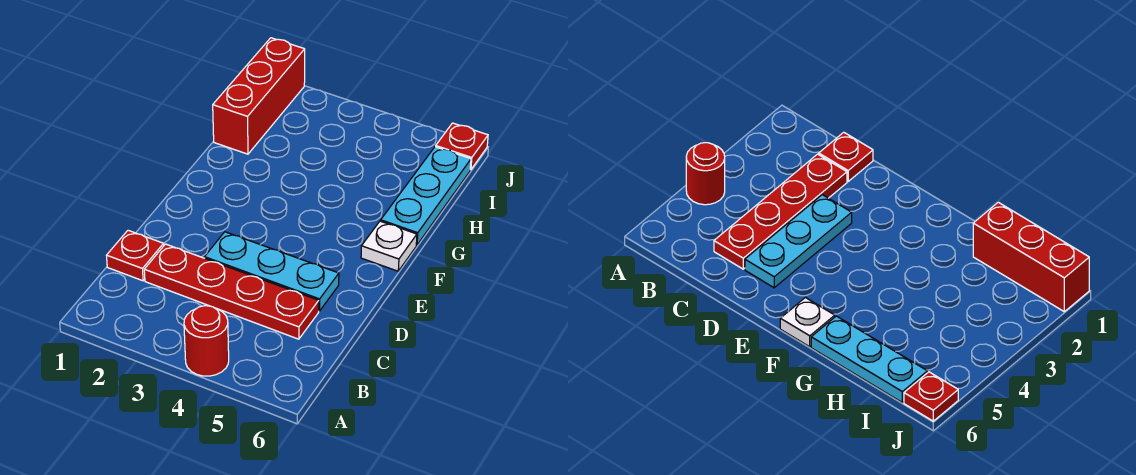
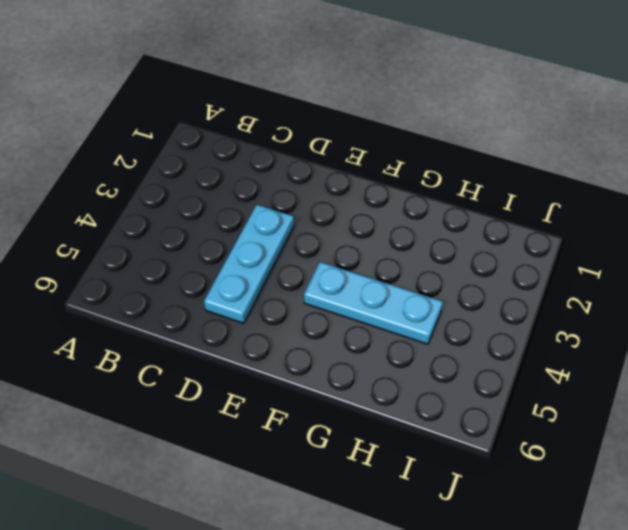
cyan plate F4:H4 level 1 -> cyan plate G6:I6 level 1
none -> red round brick A4 level 1
none -> red plate C1 level 1

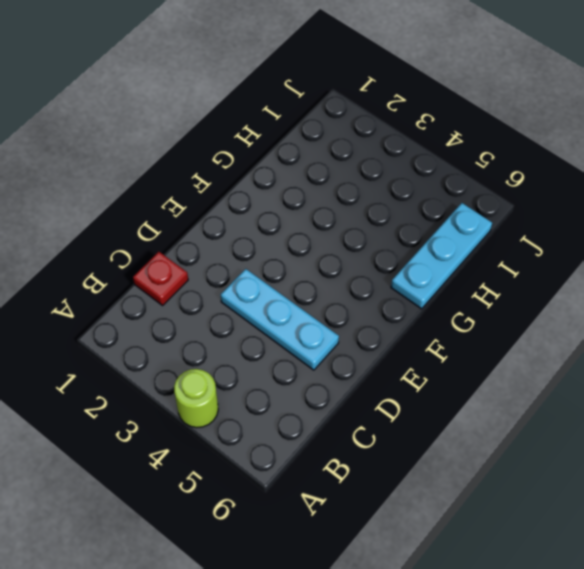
lime round brick A4 level 1 -> red round brick A4 level 1
none -> red plate C2:C5 level 1
none -> white plate F6 level 1

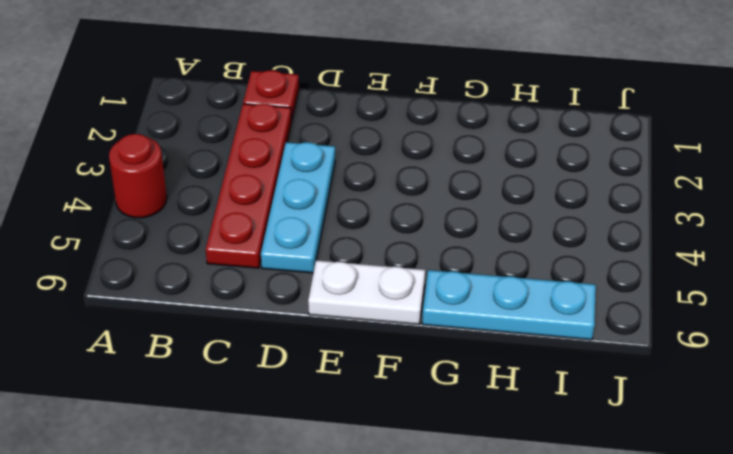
white plate E6:F6 level 1 -> white plate F6 level 1
none -> red brick H1:J1 level 1
none -> red plate J6 level 1

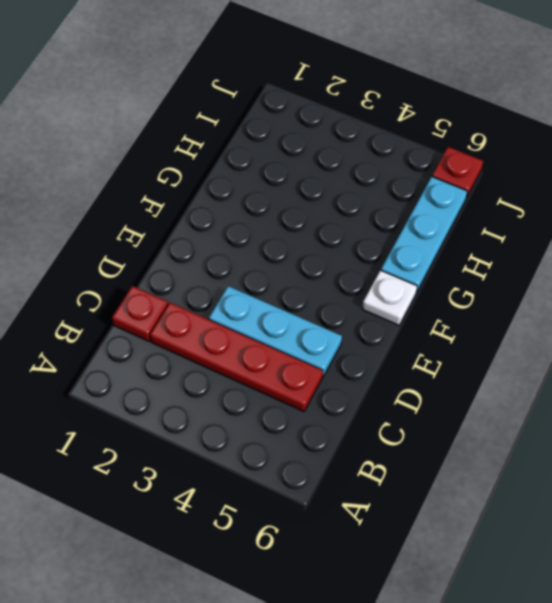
none -> red round brick A4 level 1
none -> red brick H1:J1 level 1

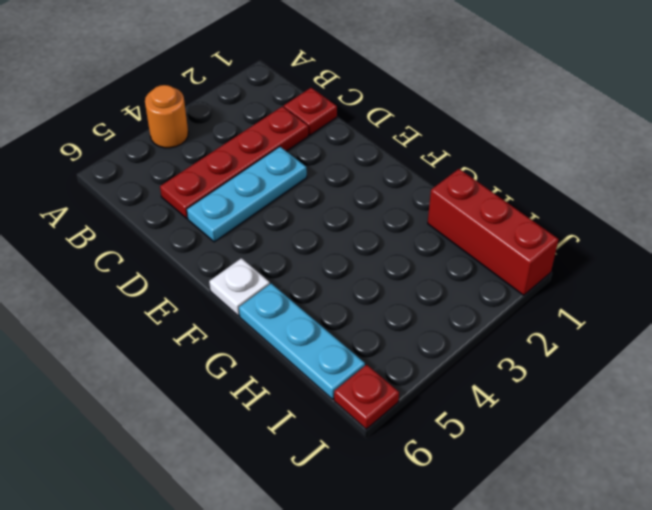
orange round brick A4 level 1 -> red round brick A4 level 1

